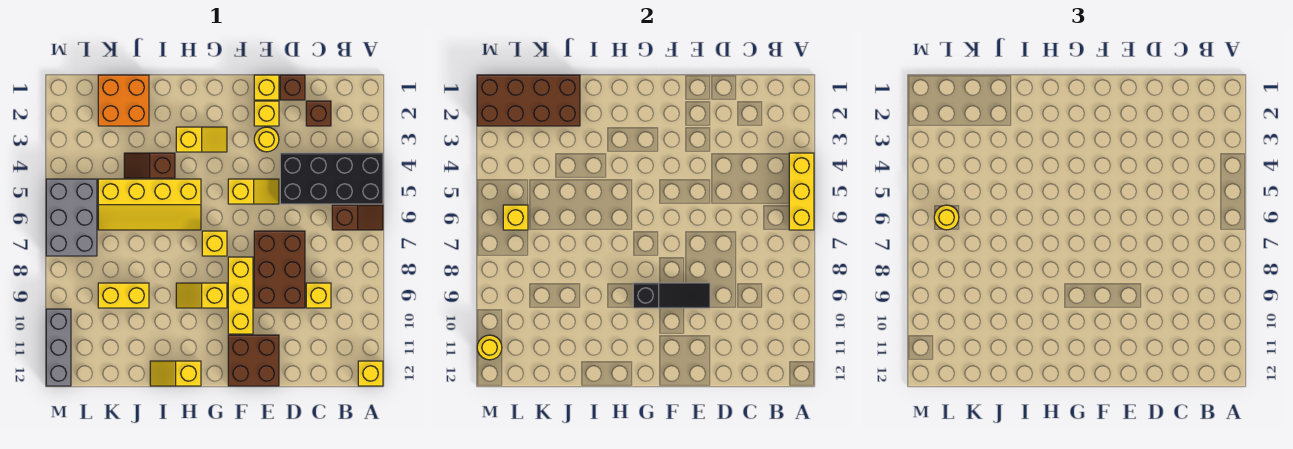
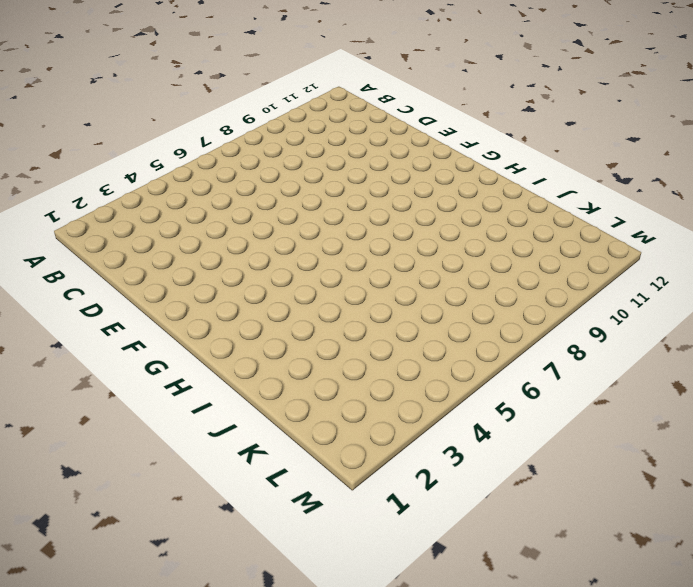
none -> black brick A4:D5 level 1
none -> brown slope A6:B6 level 1 top B
none -> yellow brick A12 level 1

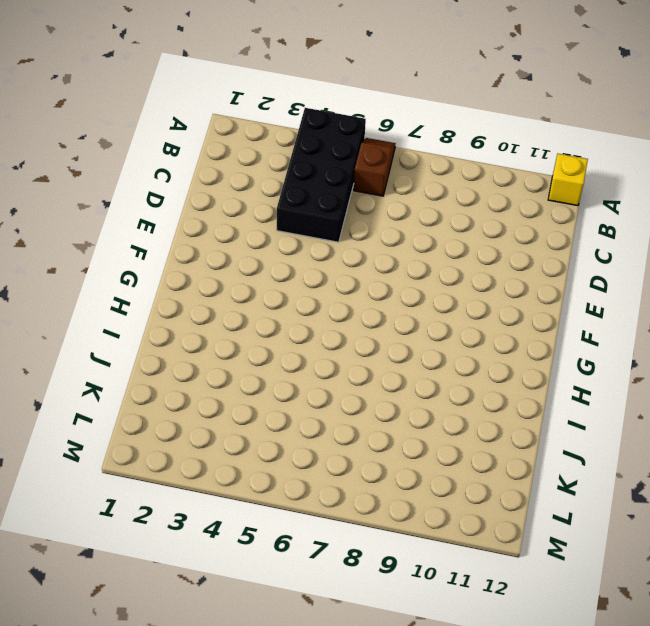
none -> brown brick C2 level 1
none -> yellow brick C9 level 1
none -> brown brick D1 level 1

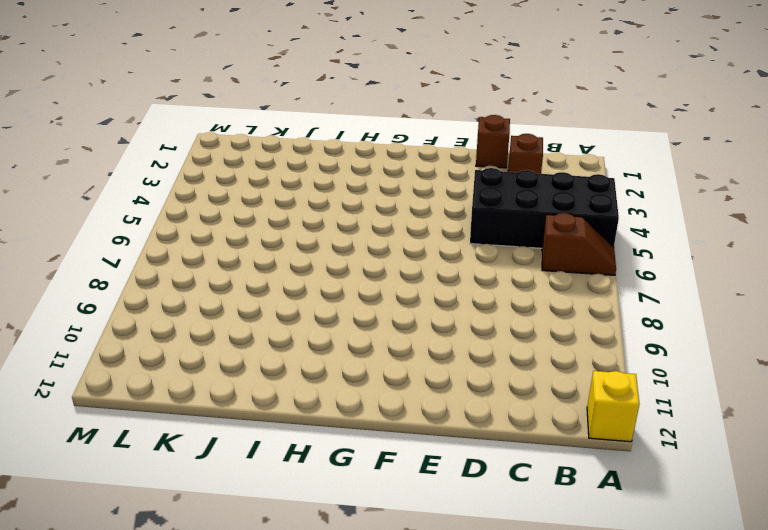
none -> yellow brick C9 level 1
none -> brown brick D7:E9 level 1
none -> yellow brick E1 level 1

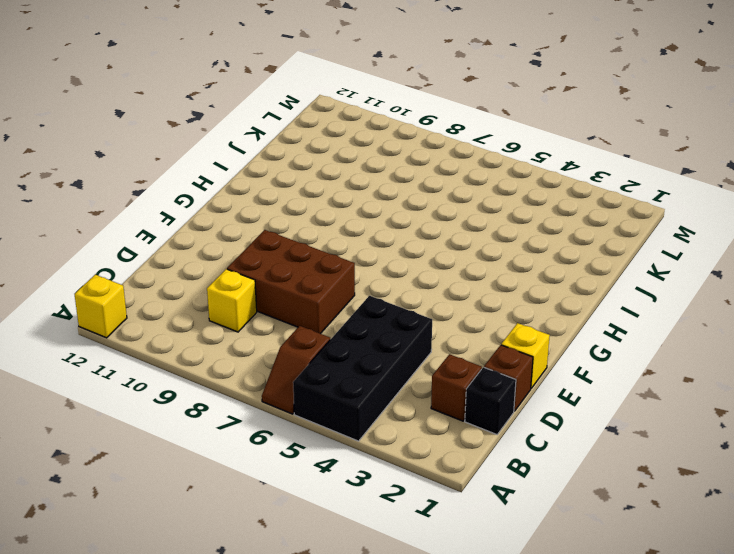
black brick C1 level 1 -> none
none -> yellow brick E2 level 1
none -> yellow round brick E3 level 1
none -> yellow slope E5:F5 level 1 top F

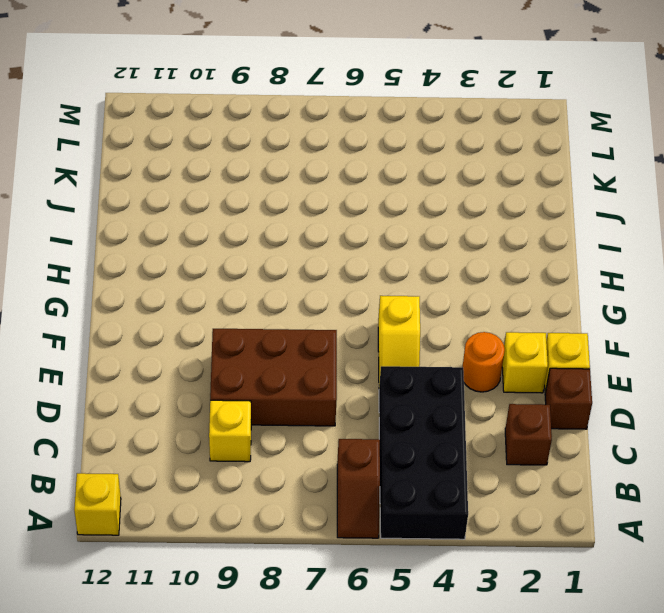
orange round brick E3 level 1 -> yellow round brick E3 level 1
none -> brown brick E11:F12 level 1
none -> yellow brick F8:F10 level 1
none -> yellow slope G3:H3 level 1 top H

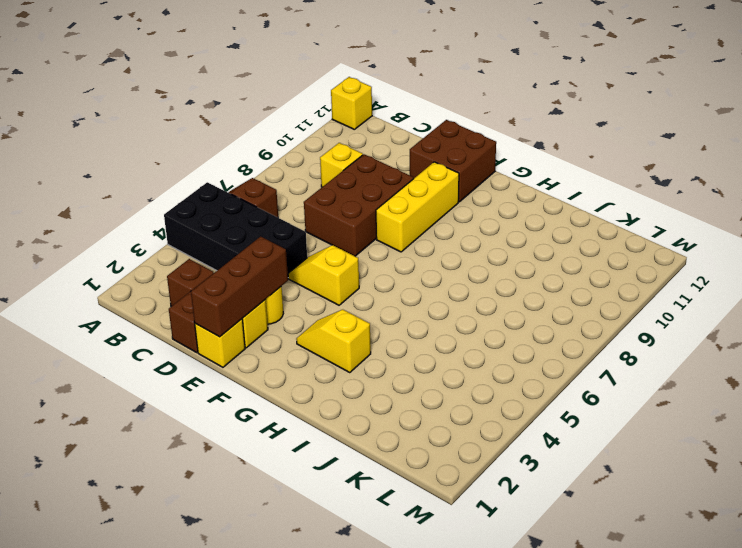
brown brick E1:E3 level 2 -> none
none -> yellow brick G7 level 1
none -> yellow slope G9:H9 level 1 top G
none -> yellow slope H5:K6 level 1 top 5

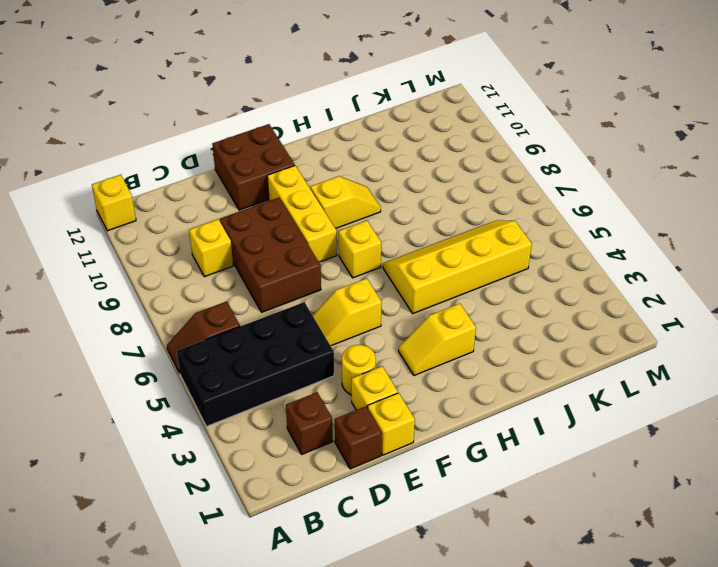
none -> yellow slope H12:I12 level 1 top H
none -> brown slope I4:J4 level 1 top I
none -> orange brick J1:K2 level 1

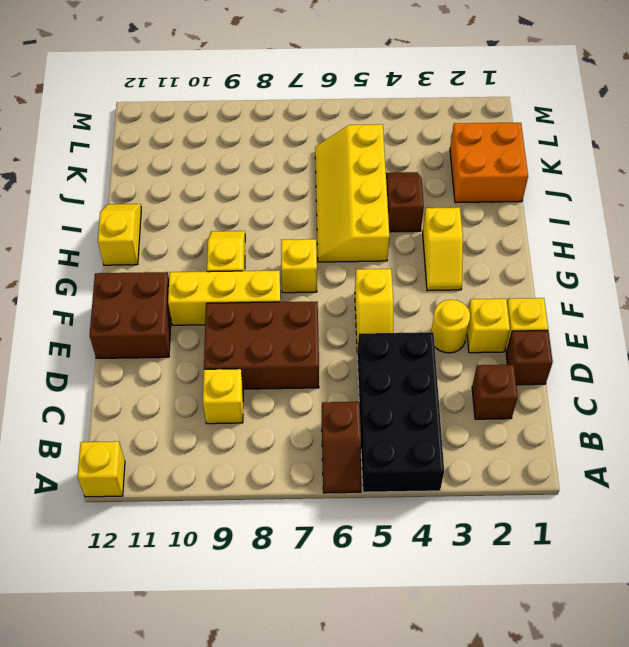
none -> yellow brick J9:K9 level 1
none -> grey brick L5:M7 level 1
none -> grey brick M10:M12 level 1

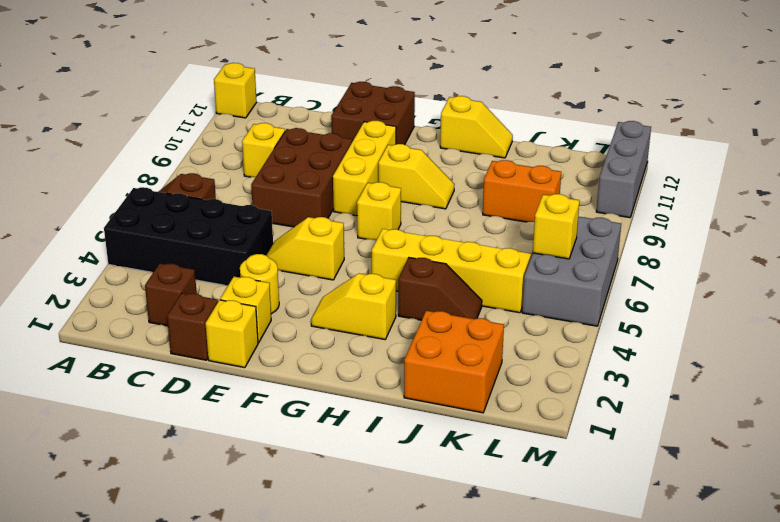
orange brick J9:K9 level 1 -> yellow brick J9:K9 level 1
none -> yellow brick A4:A6 level 2
none -> black slope E9:G9 level 2 top G
none -> brown brick J1:M2 level 2

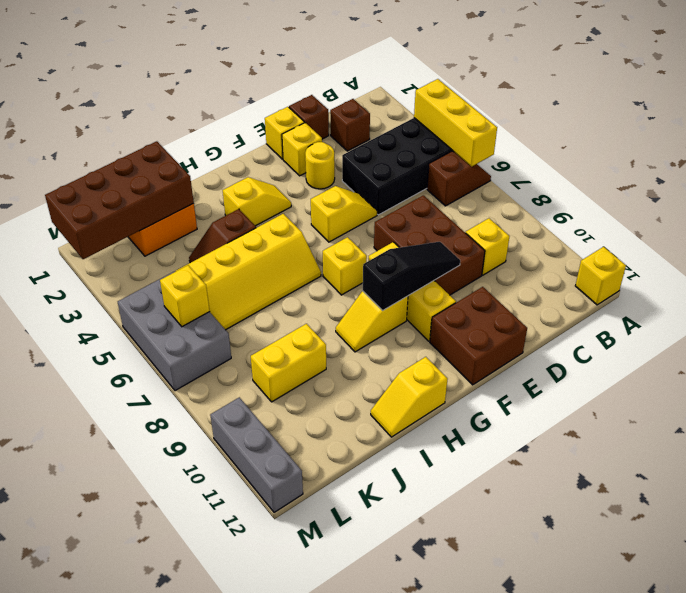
none -> yellow round brick M11 level 2
none -> yellow round brick L6 level 3

